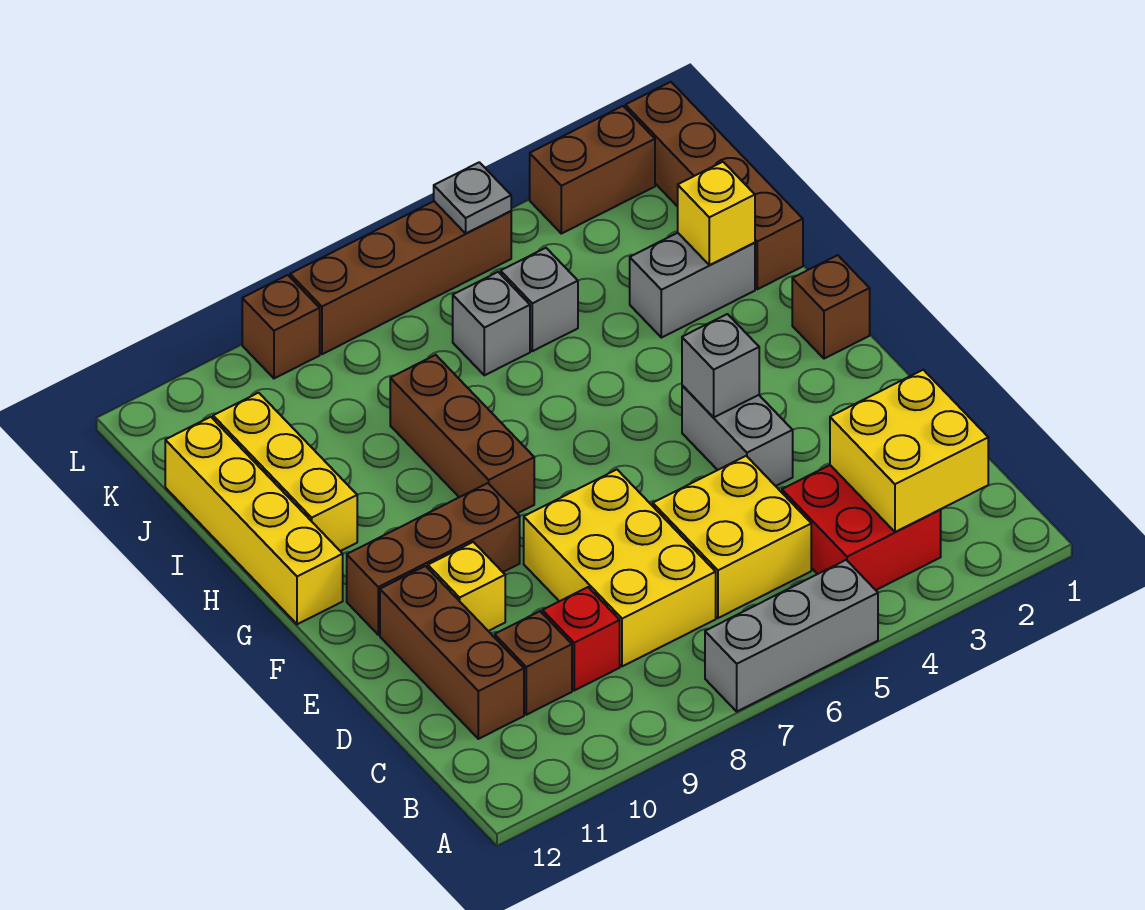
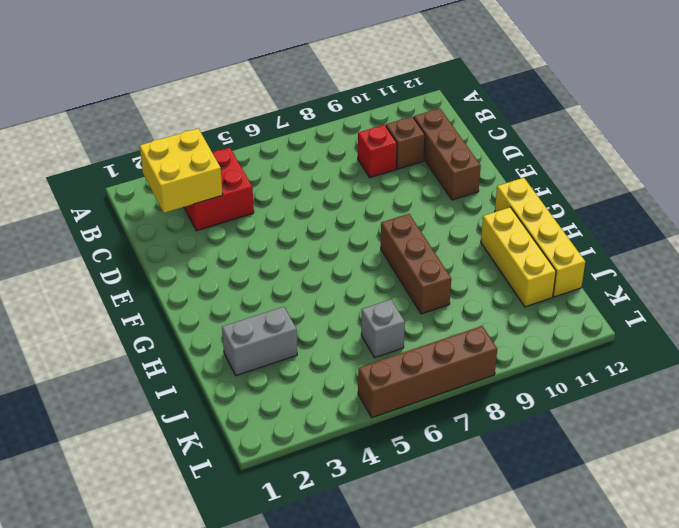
none -> grey brick A5:A7 level 1
none -> yellow brick C5:D6 level 1
none -> yellow brick C7:E8 level 1

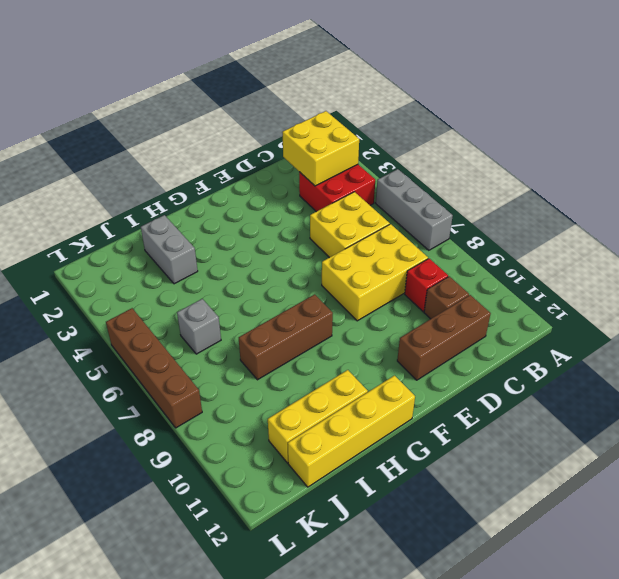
none -> grey brick E4:F4 level 1
none -> yellow brick E10 level 1
none -> brown brick F9:F11 level 1

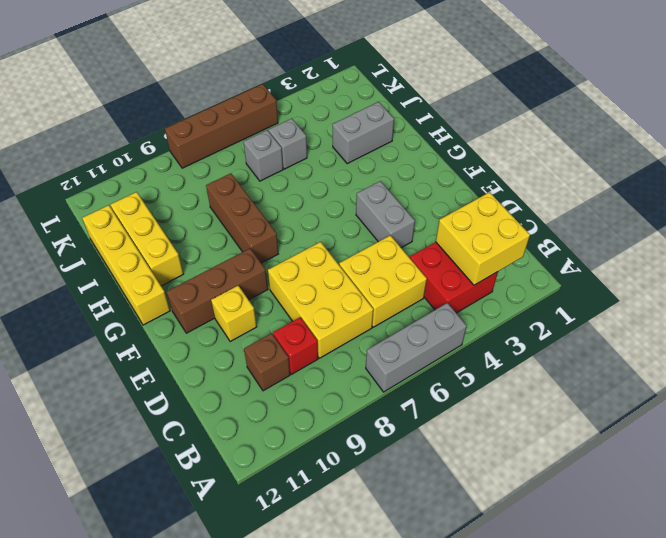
none -> brown brick C11:E11 level 1
none -> brown brick G1 level 1
none -> brown brick I1:L1 level 1

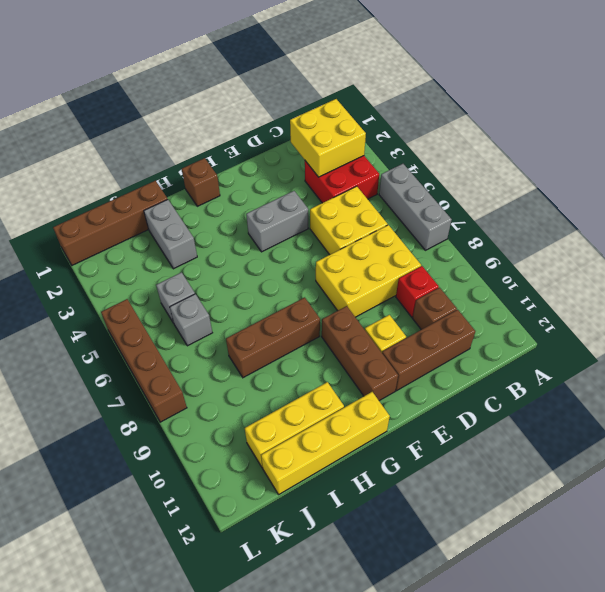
none -> brown brick L2:L3 level 1
none -> brown brick L9 level 1
none -> grey brick F4 level 2

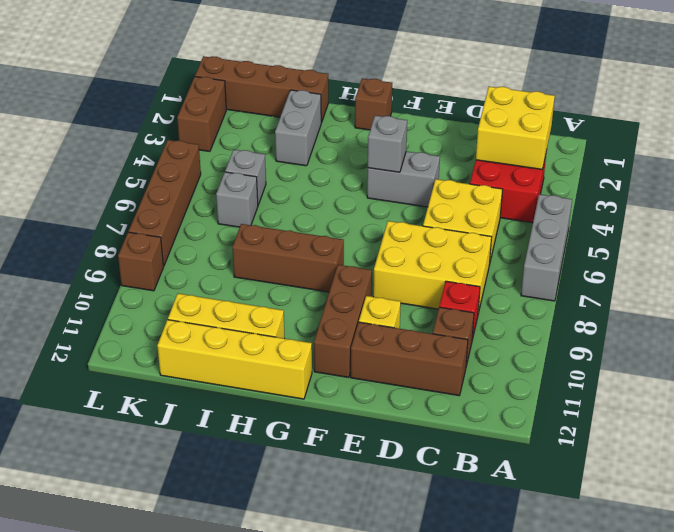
none -> yellow brick I2 level 2
none -> grey plate L5 level 2

